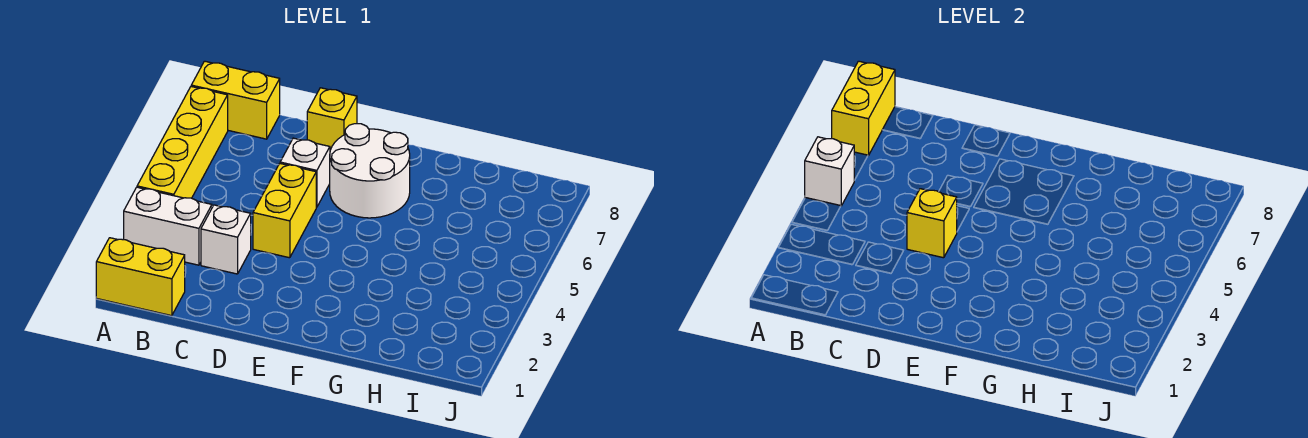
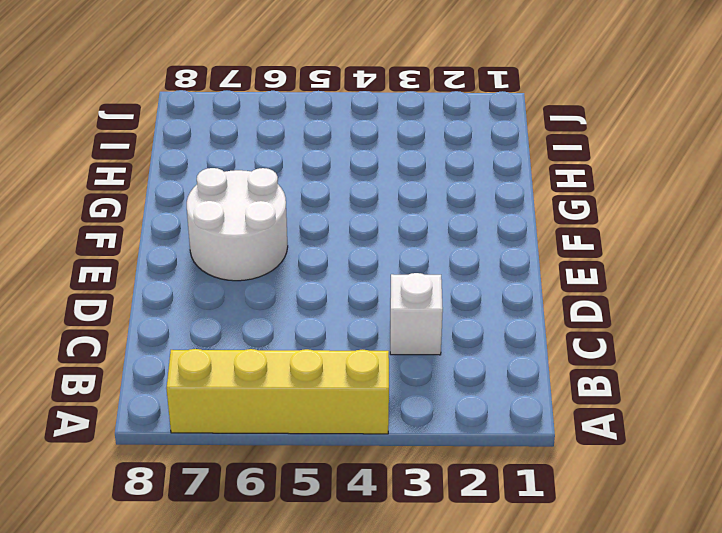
none -> yellow brick A1:B1 level 1
none -> white brick A3:B3 level 1
none -> yellow brick A8:B8 level 1

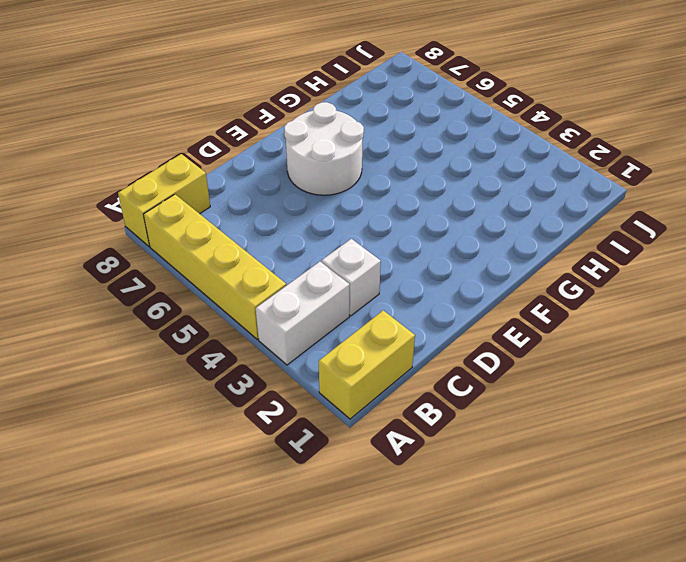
none -> yellow brick D4:D5 level 1
none -> white brick D6 level 1
none -> yellow brick D8 level 1

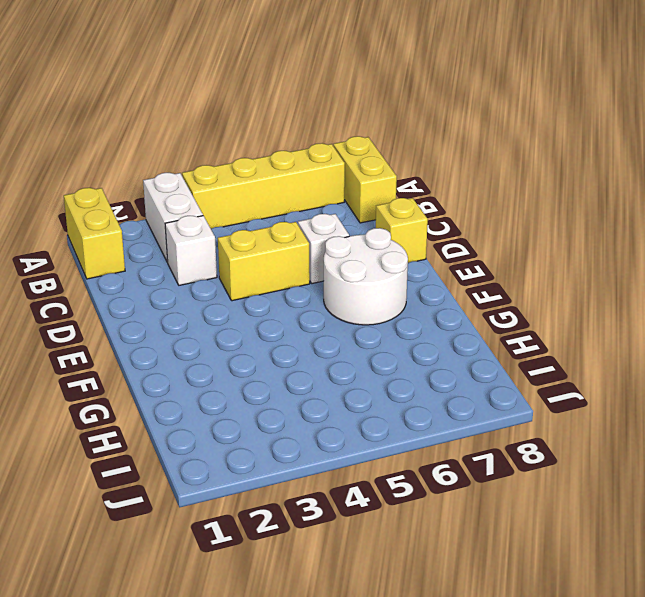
none -> white brick A5 level 2
none -> yellow brick A7:A8 level 2
none -> yellow brick D4 level 2

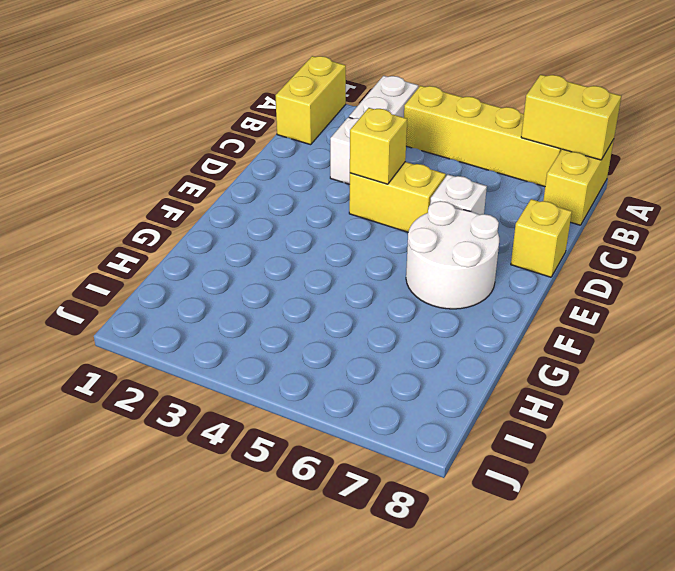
none -> white brick A5 level 2

